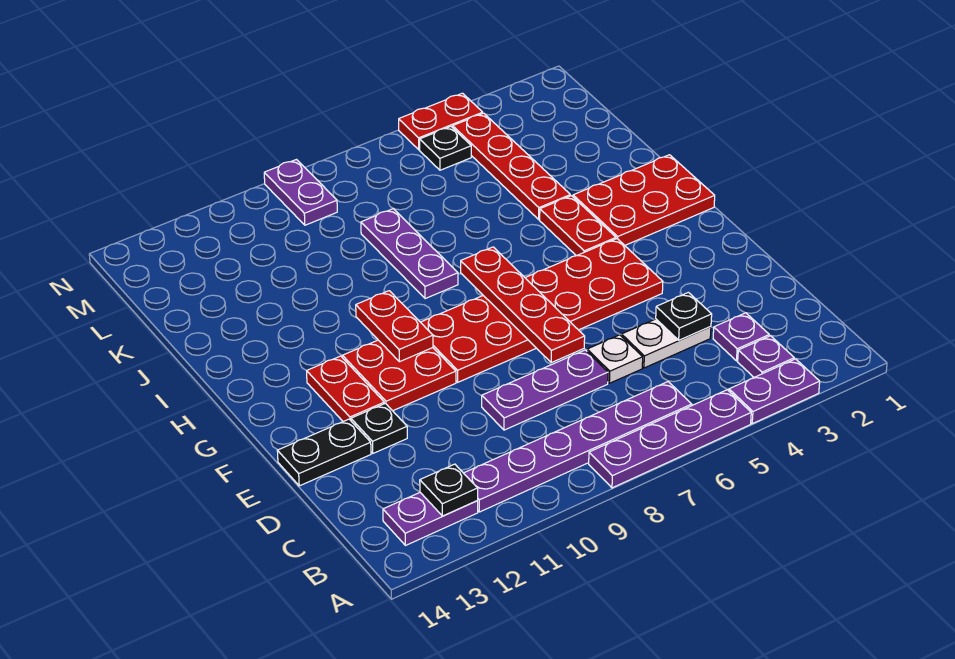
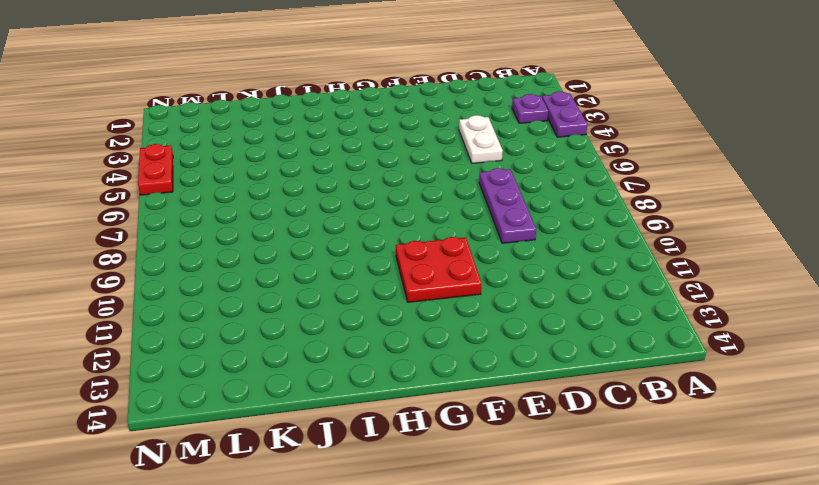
none -> purple plate A5:A8 level 1
none -> purple plate B6:B11 level 1
none -> purple plate B12:B13 level 1

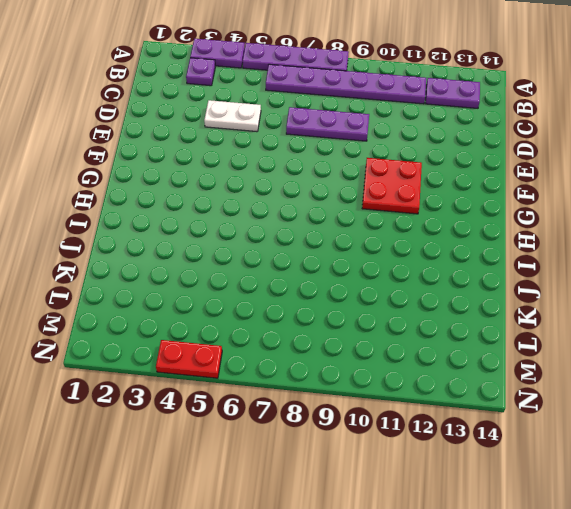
none -> purple plate C3 level 1
none -> white plate D6 level 1
none -> black plate E12 level 1

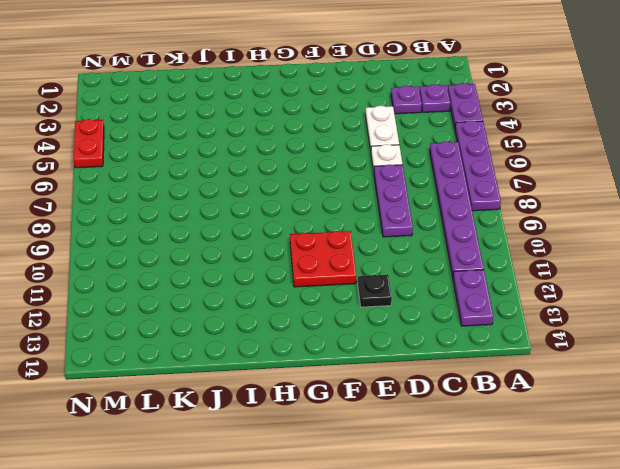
none -> black plate E13:E14 level 1
none -> red plate F4:G9 level 1
none -> red plate F12:G12 level 1

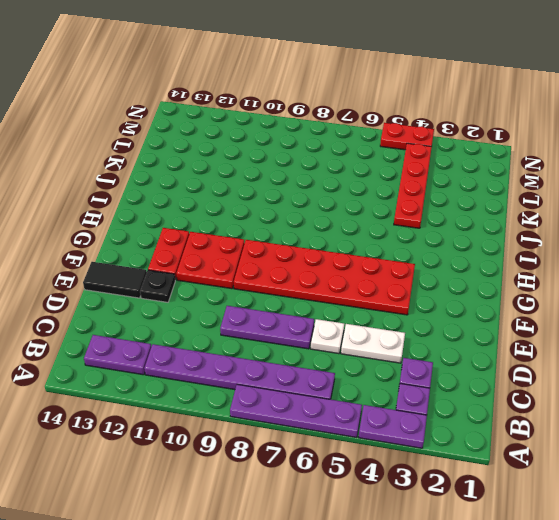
black tile E13:E14 level 1 -> black plate E13:E14 level 1
none -> red plate H1:I3 level 1
none -> red plate H4:I4 level 1
none -> purple plate I8:K8 level 1

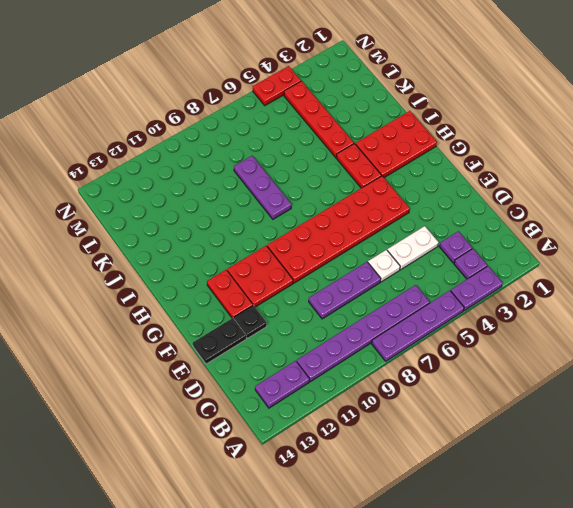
none -> black plate M5 level 1
none -> purple plate M9:N9 level 1
none -> black plate B12 level 2

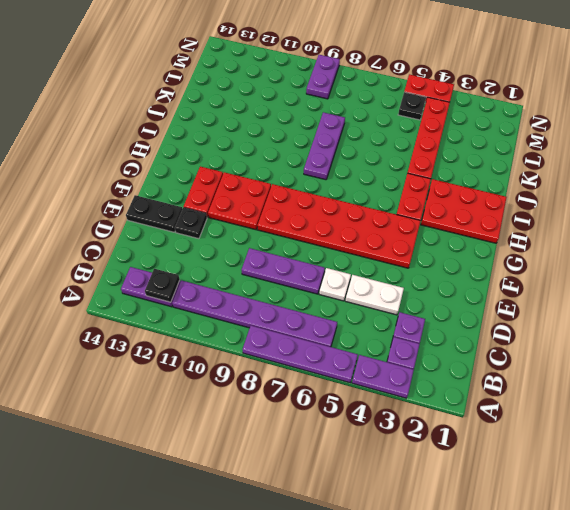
none -> black plate D4 level 2
none -> red plate E7:H7 level 2
none -> red plate G10:H10 level 2

